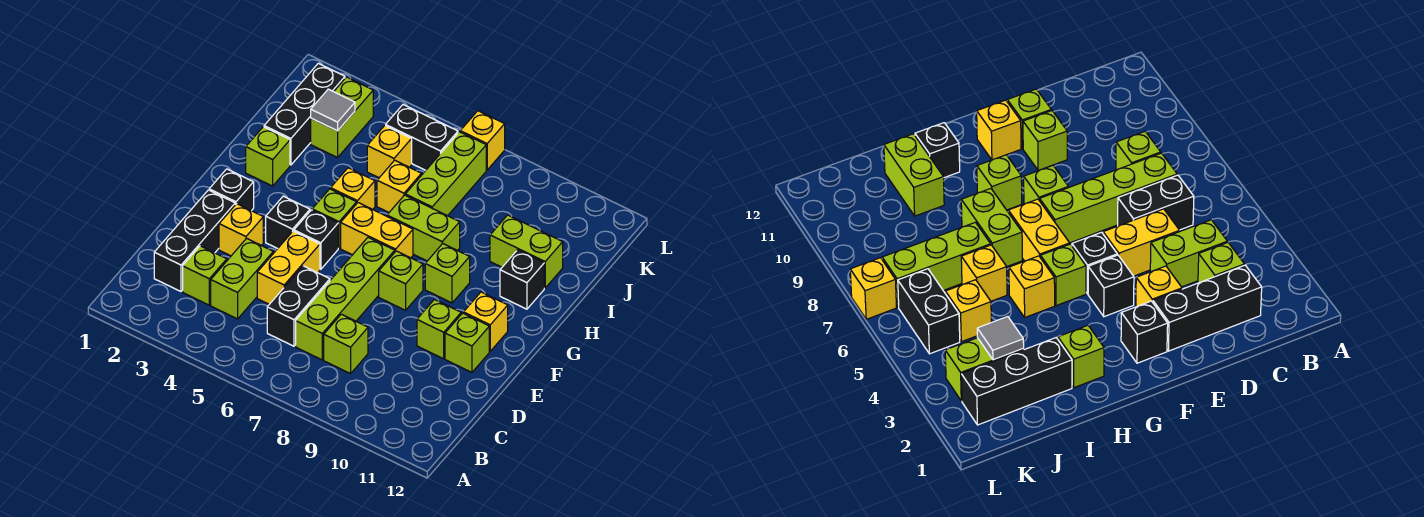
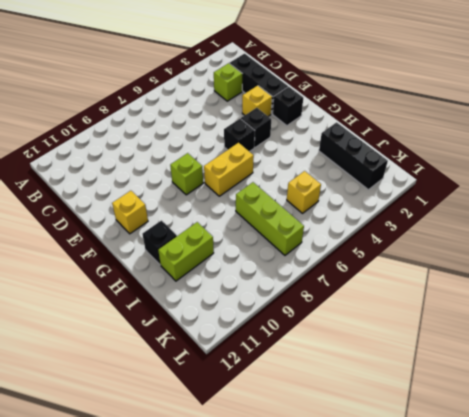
none -> lime brick C4:D4 level 1
none -> black brick C6:D6 level 1
none -> lime brick C7:F7 level 1
none -> lime brick C8 level 1

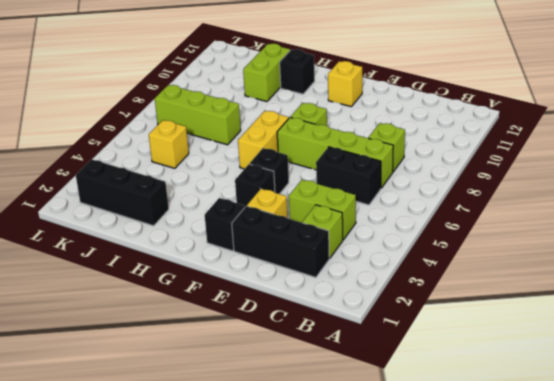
none -> yellow brick D5:E5 level 1
none -> lime brick E10 level 1
none -> lime brick E11 level 1
none -> lime brick G5 level 1

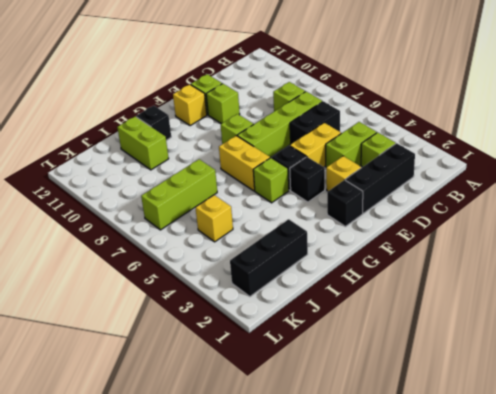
none -> lime brick G9 level 1
none -> lime brick H2 level 1
none -> yellow brick H5 level 1
none -> lime brick H7:H8 level 1

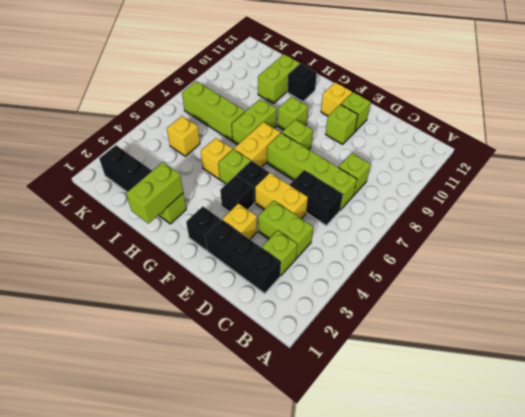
lime brick H1:H2 level 2 -> lime brick J3:K3 level 1
none -> yellow brick I6 level 1
none -> black brick K5:K6 level 1
none -> yellow brick L7 level 1
none -> grey tile J3 level 2

